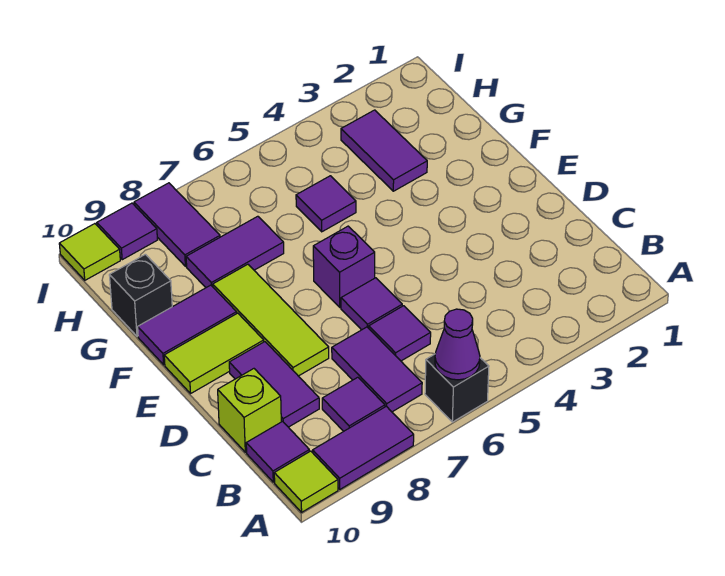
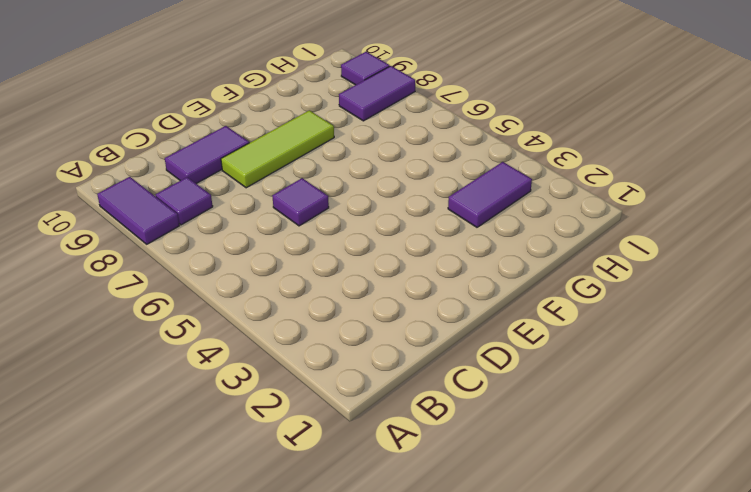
none -> black brick A6 level 1
none -> lime tile A10 level 1
none -> purple tile B7:C7 level 1

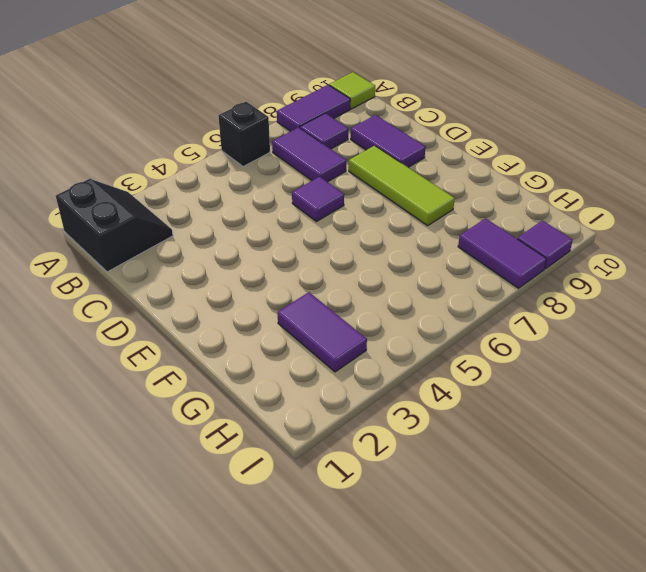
black slope A1:B2 level 1 top 1 -> none
none -> purple tile B10 level 1
none -> purple tile C6 level 1
none -> lime brick C10 level 1

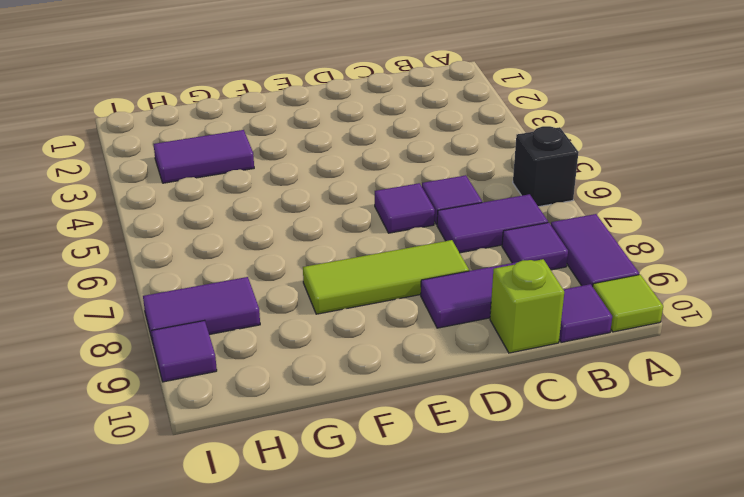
none -> purple brick E6 level 1
none -> lime tile E9:E10 level 1
none -> purple tile F9:F10 level 1

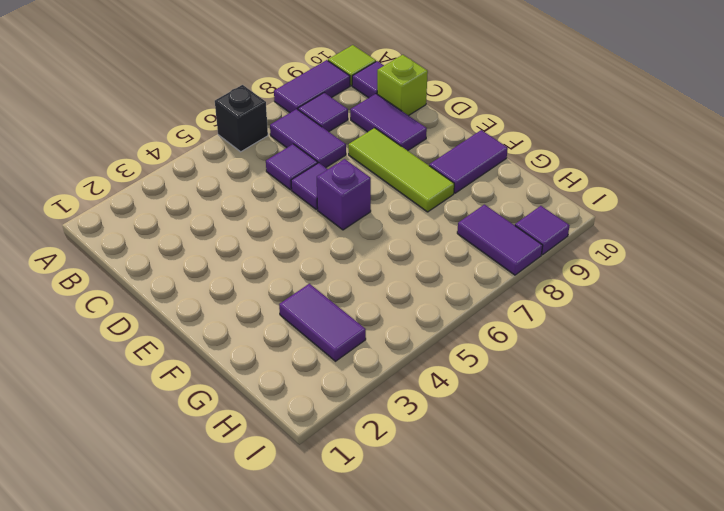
none -> lime tile E9:E10 level 1
none -> purple tile G5 level 1
none -> purple tile G7:G8 level 1

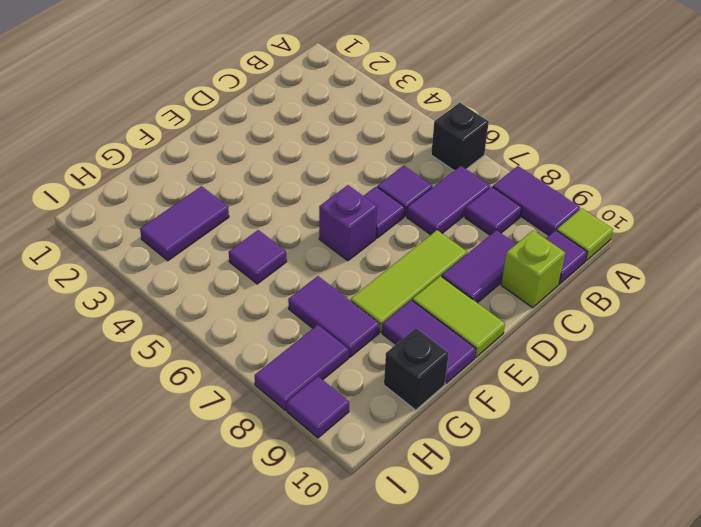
none -> lime tile I10 level 1
none -> purple cone A6 level 2

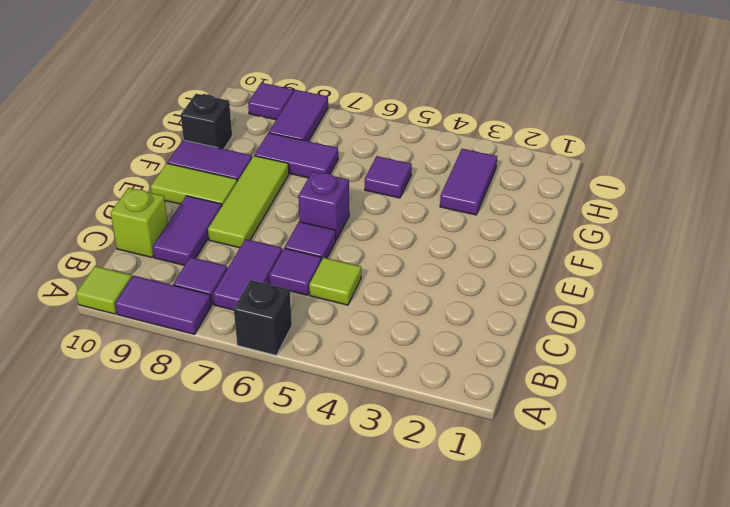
lime tile C5 level 1 -> lime tile I10 level 1
none -> purple tile B10 level 1
none -> purple cone A6 level 2

